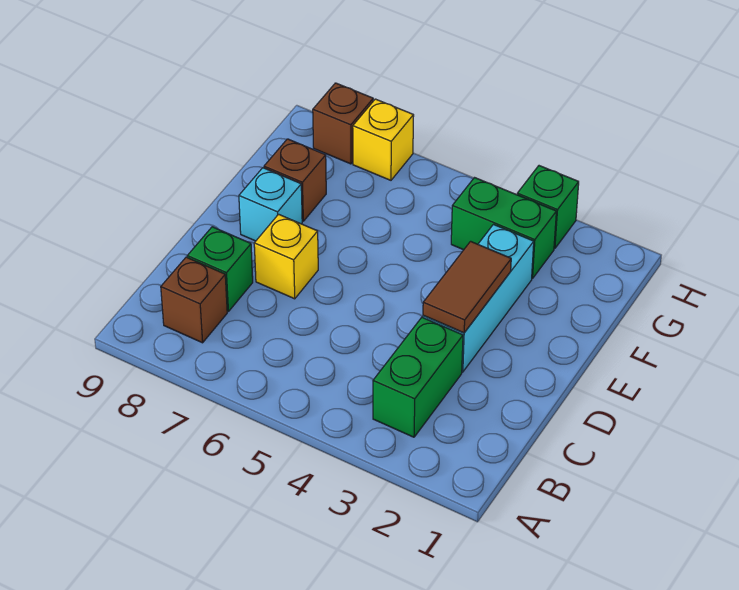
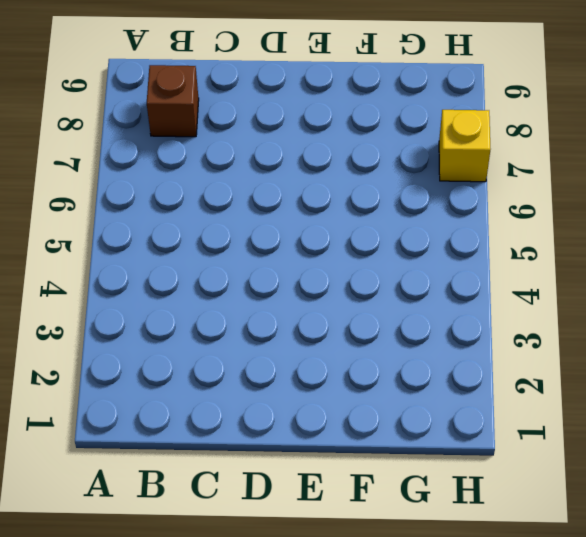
none -> green brick B3:C3 level 1
none -> green brick C8 level 1
none -> cyan brick D3:F3 level 1

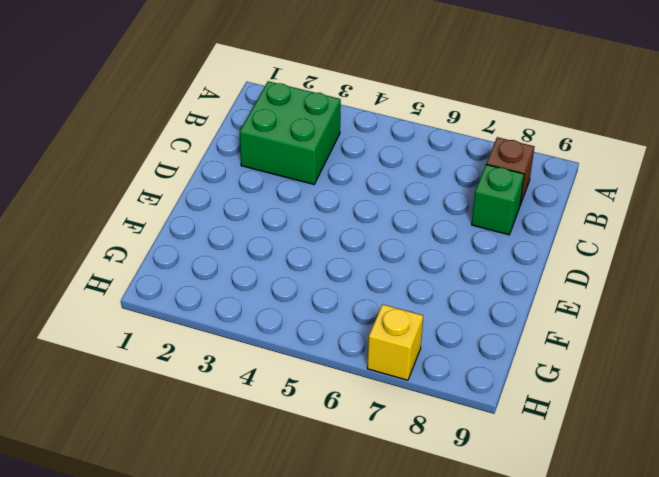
green brick B2:C3 level 1 -> green brick B3:C3 level 1
none -> cyan brick D3:F3 level 1
none -> yellow brick D7 level 1
none -> cyan brick E8 level 1

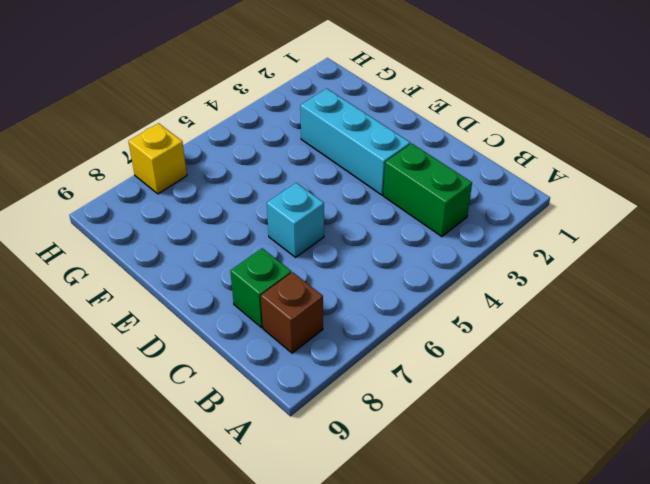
cyan brick D6 level 1 -> cyan brick E8 level 1
none -> yellow brick D7 level 1
none -> brown brick F8 level 1
none -> green brick G3:G4 level 1

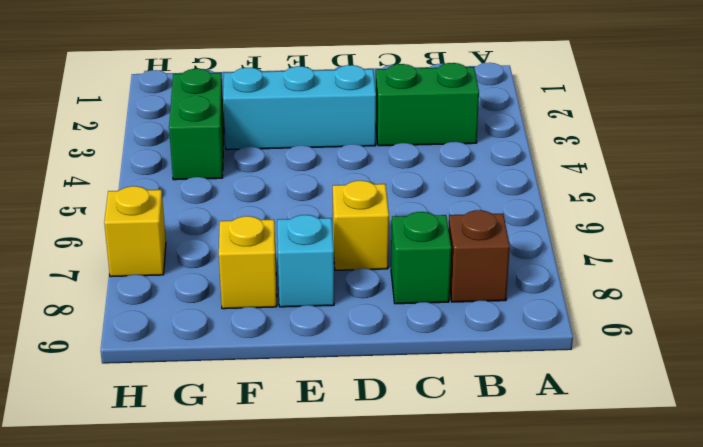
yellow brick F8 level 1 -> brown brick F8 level 1
none -> green brick H3 level 1
none -> brown brick H8 level 1
none -> brown tile D3:E3 level 2

